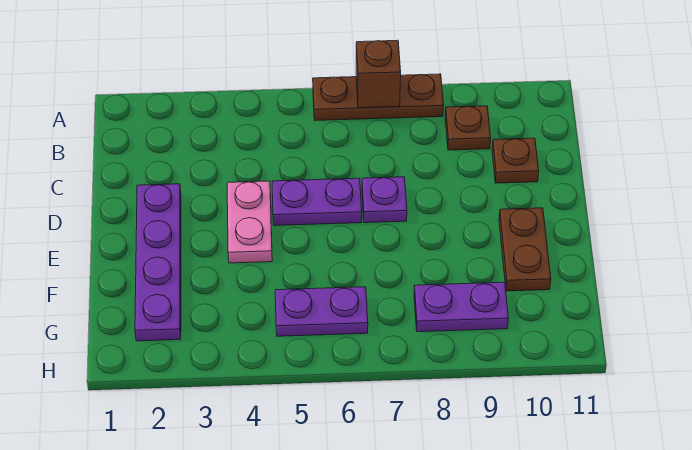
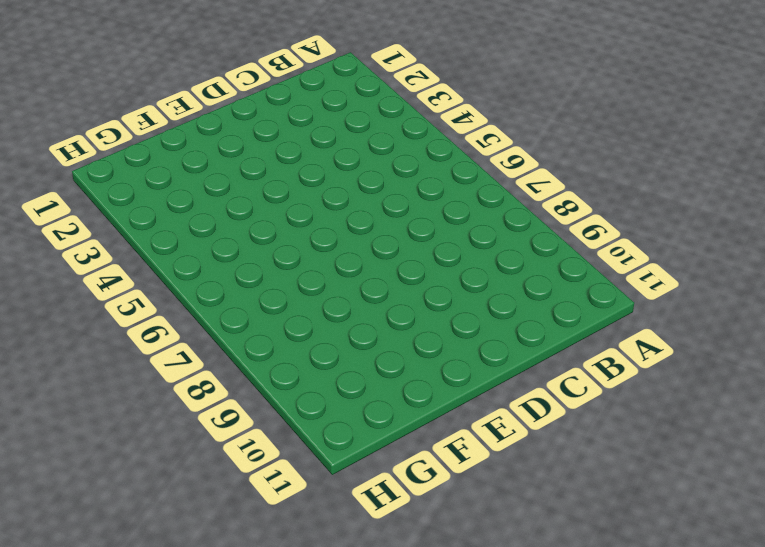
none -> brown plate A6:A8 level 1
none -> brown plate B9 level 1

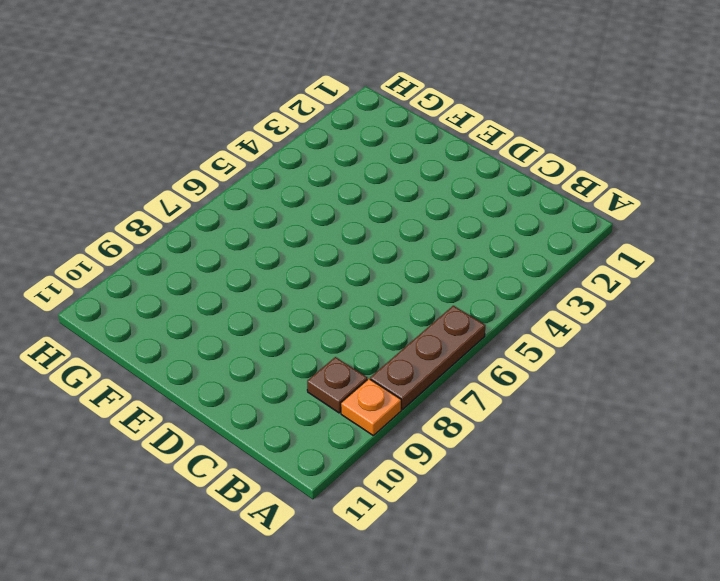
orange plate A9 level 1 -> none
none -> brown plate C10 level 1
none -> purple plate D2:G2 level 1

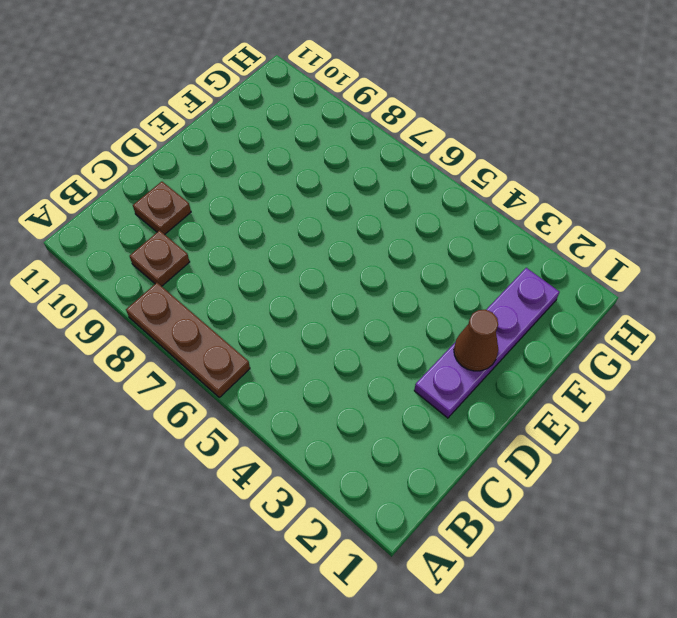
brown cone E2 level 2 -> none
none -> pink plate D4:E4 level 1
none -> purple plate D5:D6 level 1

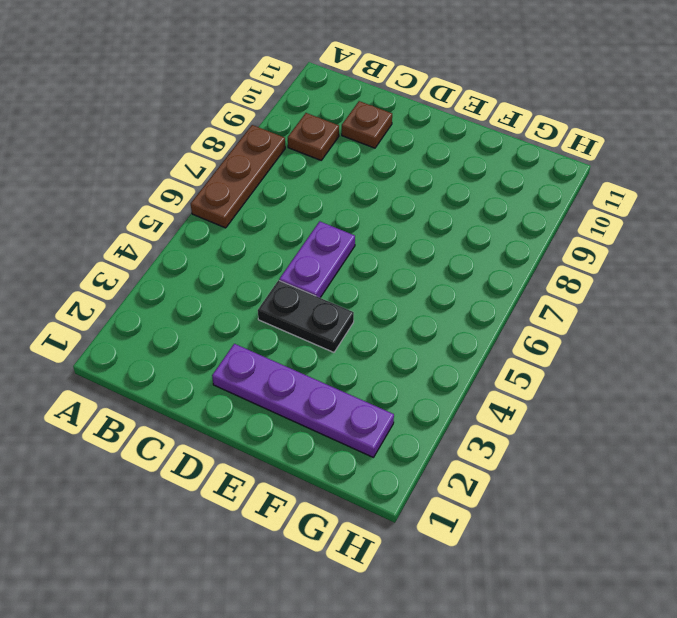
black plate D4:E4 level 1 -> pink plate D4:E4 level 1
none -> purple plate D7 level 1
none -> brown plate E10:F10 level 1

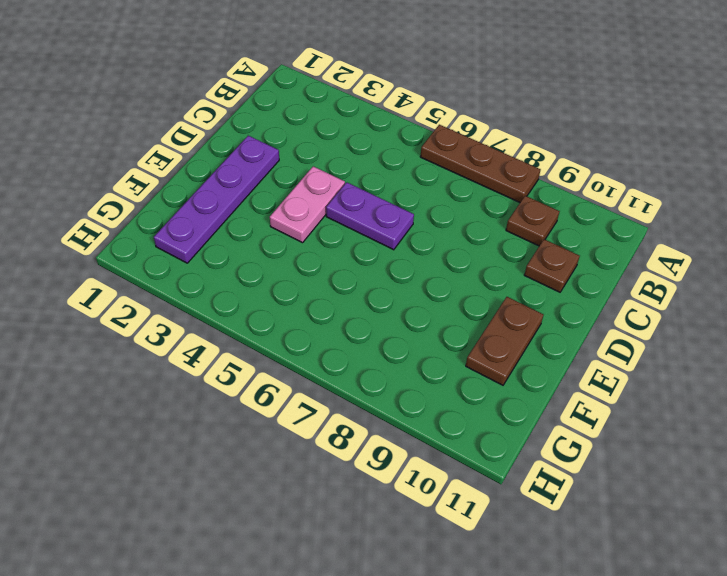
none -> purple plate D7 level 1
none -> purple plate G5:G6 level 1

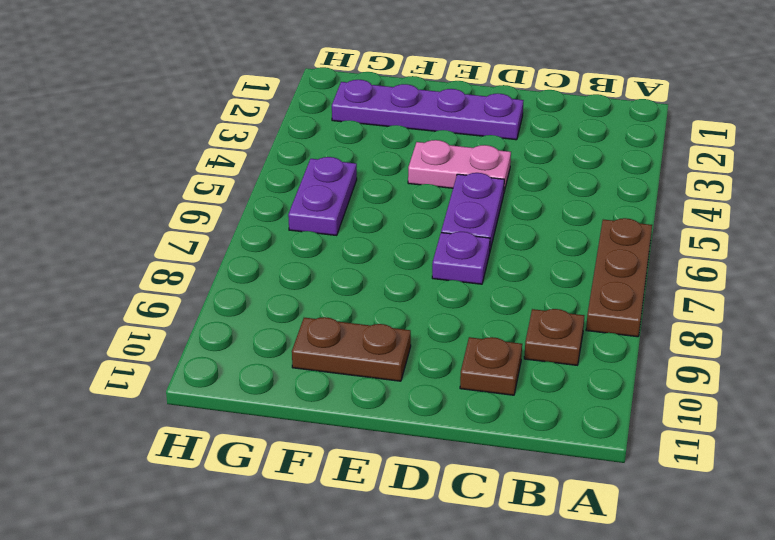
none -> purple plate G8:G9 level 1
none -> brown brick A7 level 2

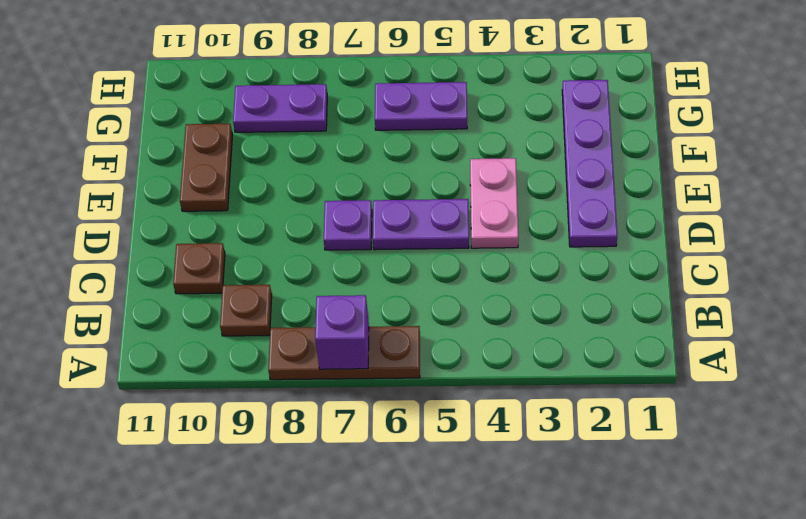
purple brick A7 level 2 -> brown brick A7 level 2

